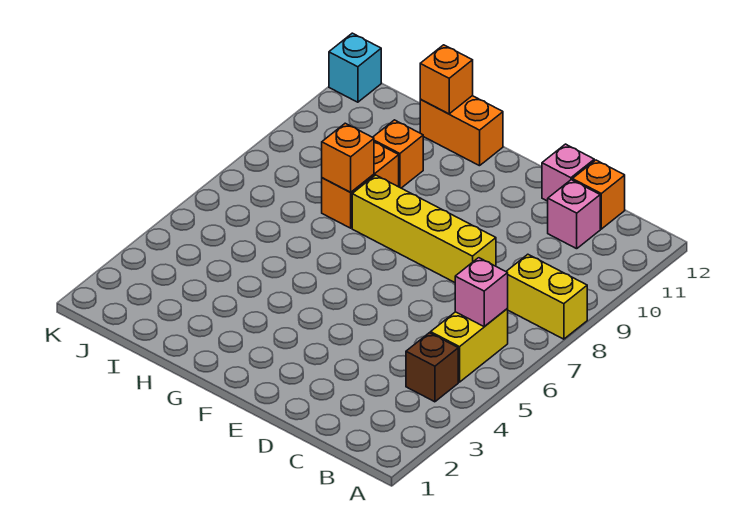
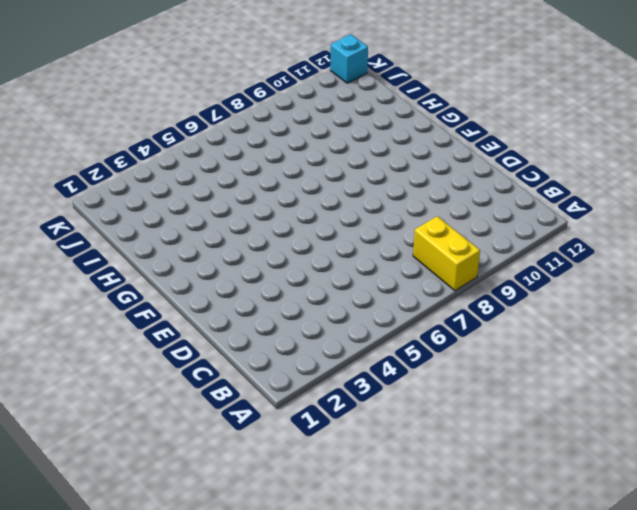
none -> brown brick B4 level 1
none -> yellow brick B5:B6 level 1
none -> pink brick C11 level 1

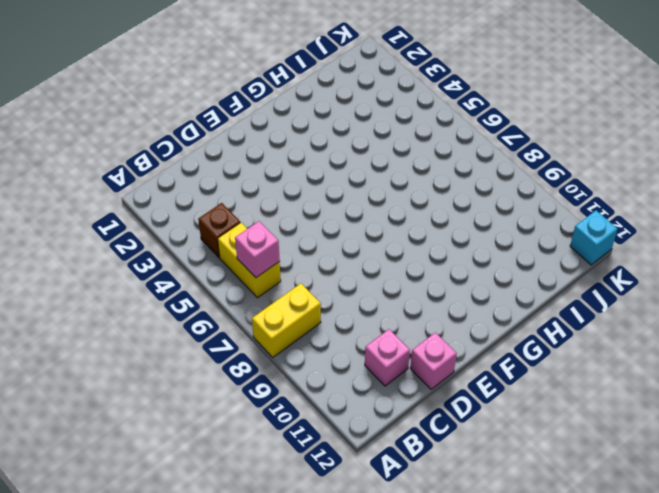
none -> orange brick C12 level 1
none -> yellow brick D8:G8 level 1
none -> orange brick G12:H12 level 1

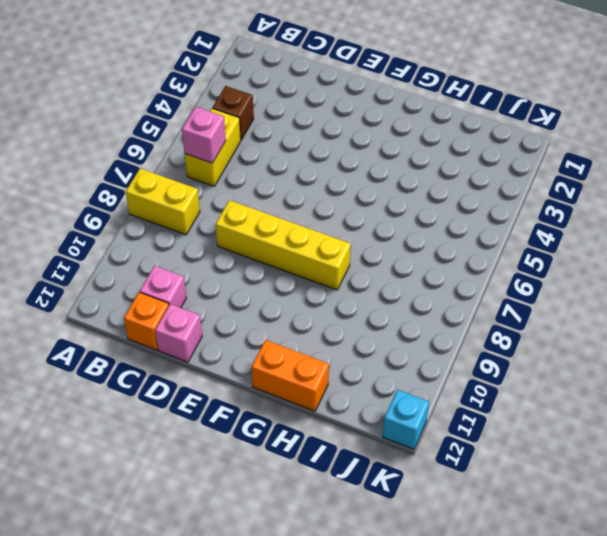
none -> orange brick H8:H9 level 1
none -> orange brick H10 level 1
none -> orange brick H8 level 2

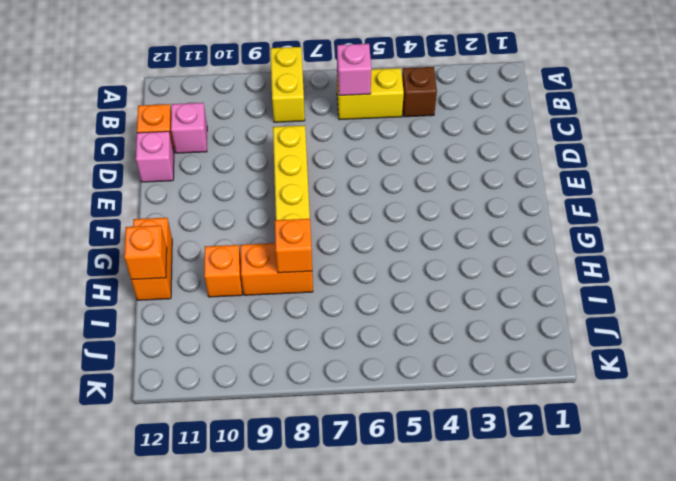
none -> cyan brick K12 level 1

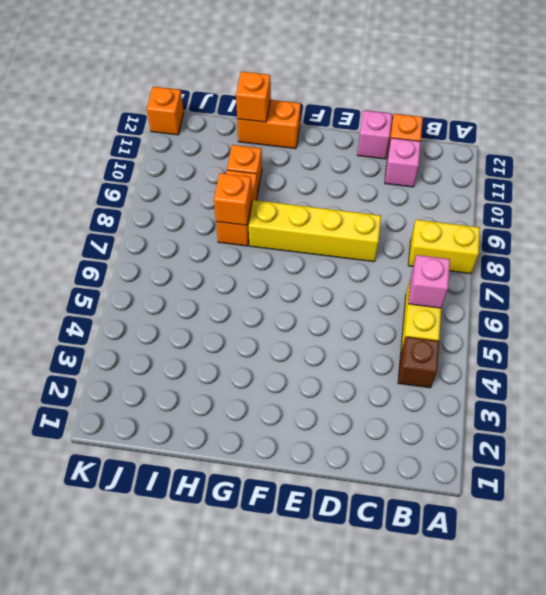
orange brick K12 level 1 -> cyan brick K12 level 1

